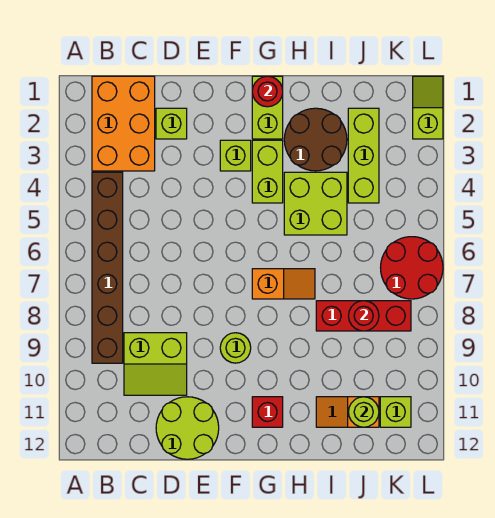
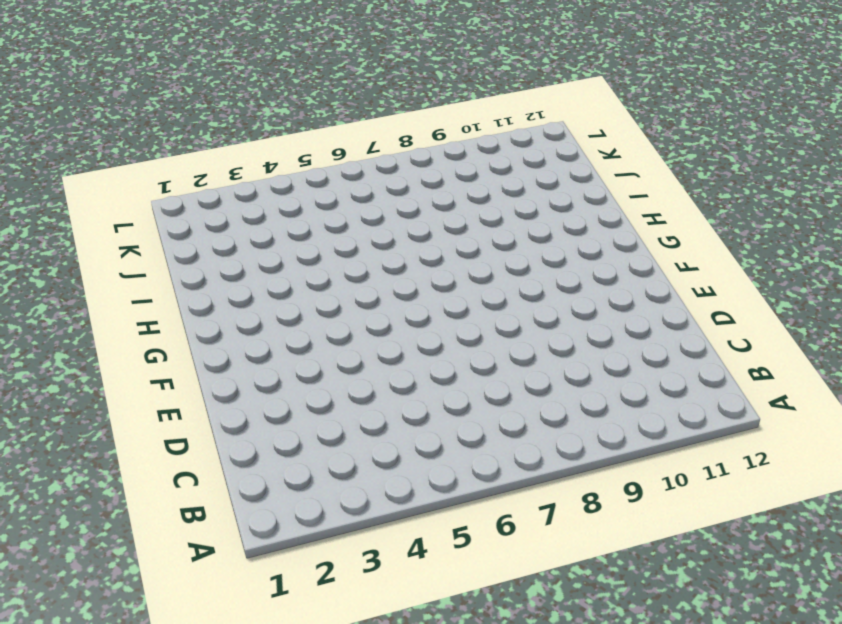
none -> orange brick B1:C3 level 1
none -> brown brick B4:B9 level 1
none -> lime slope C9:D10 level 1 top 9

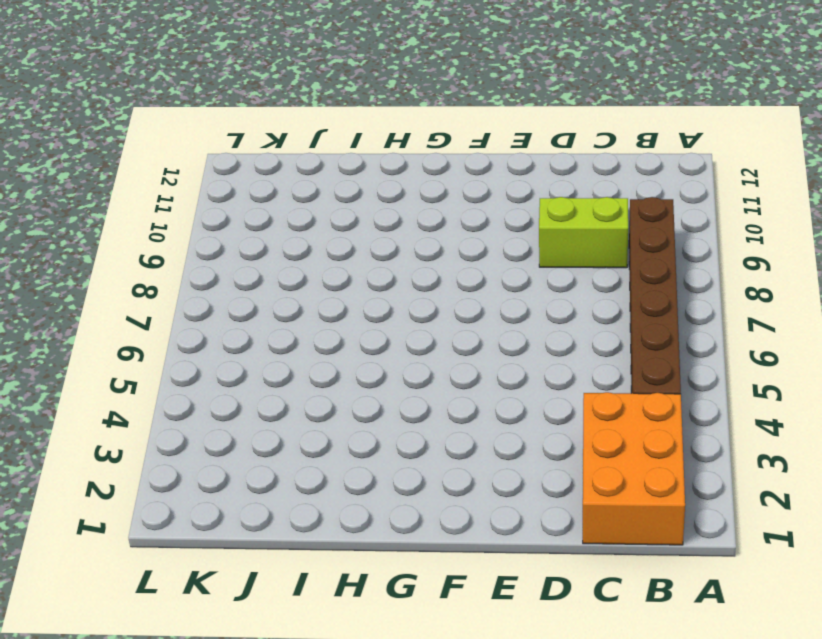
none -> lime brick D2 level 1
none -> lime round brick D11:E12 level 1
none -> lime brick F3 level 1

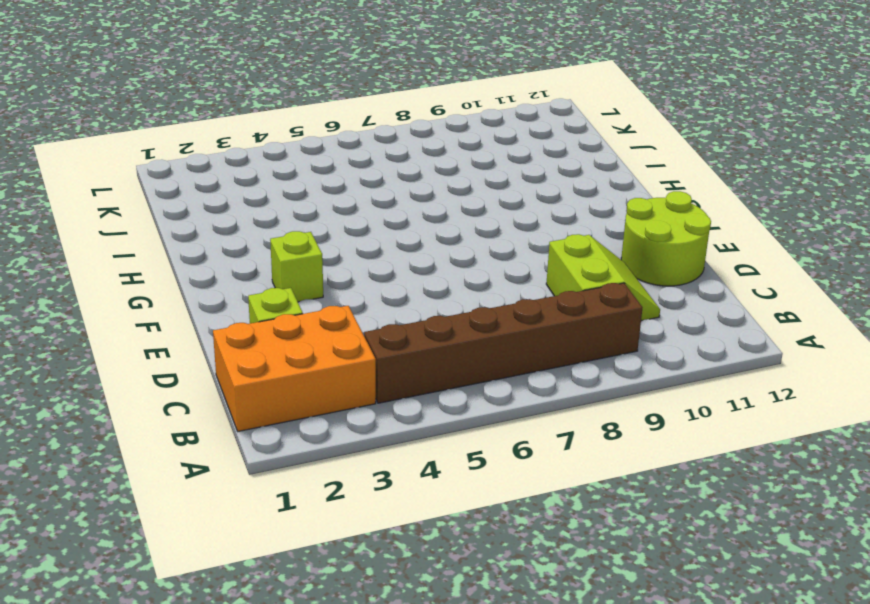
none -> lime round brick F9 level 1
none -> lime brick G1:G2 level 1
none -> lime brick G3:G4 level 1

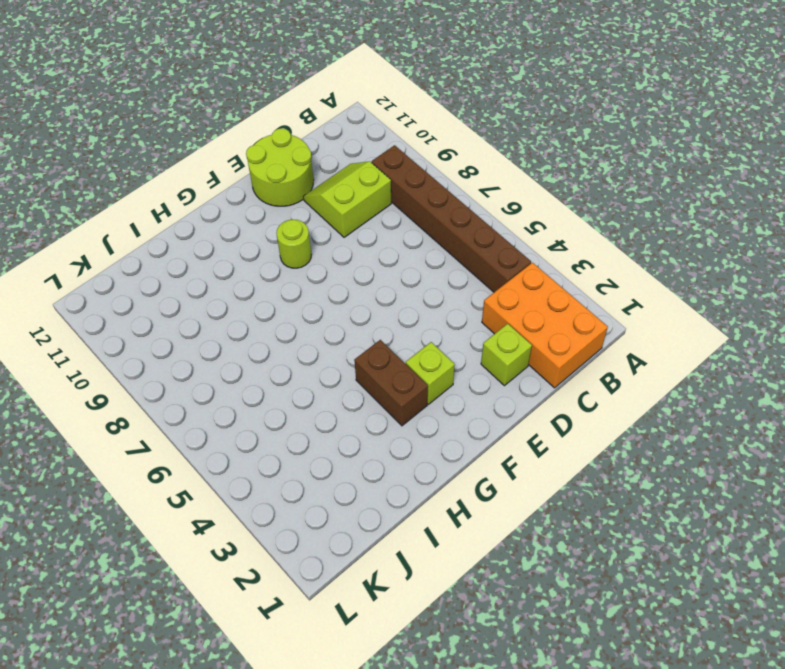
brown brick G3:G4 level 1 -> lime brick G3:G4 level 1
none -> lime brick G1:G2 level 1
none -> orange slope G7:H7 level 1 top G
none -> red brick G11 level 1

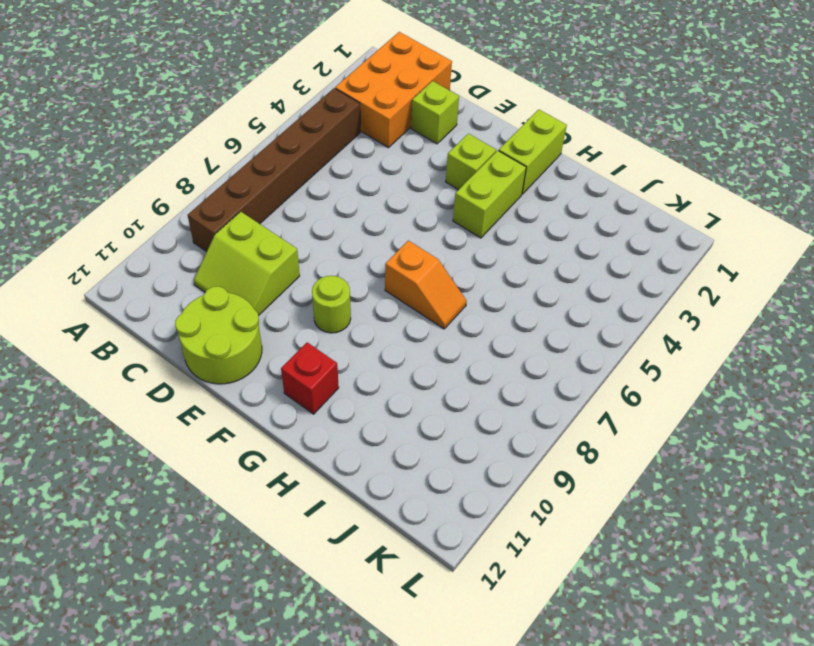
none -> brown round brick H2:I3 level 1
none -> lime brick H4:I5 level 1
none -> red brick I8:K8 level 1

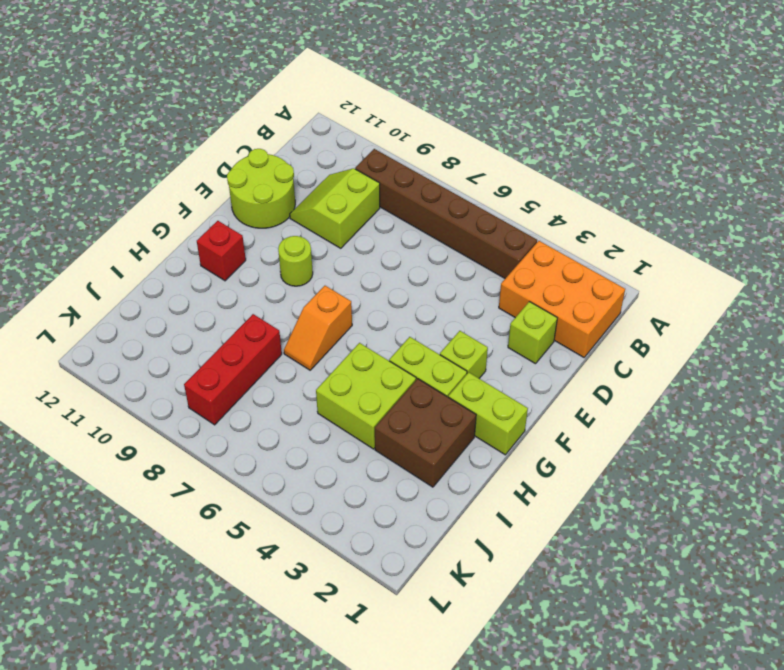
brown brick H2:I3 level 1 -> brown round brick H2:I3 level 1
none -> orange slope I11:J11 level 1 top J
none -> lime brick J2:J4 level 1
none -> red round brick K6:L7 level 1

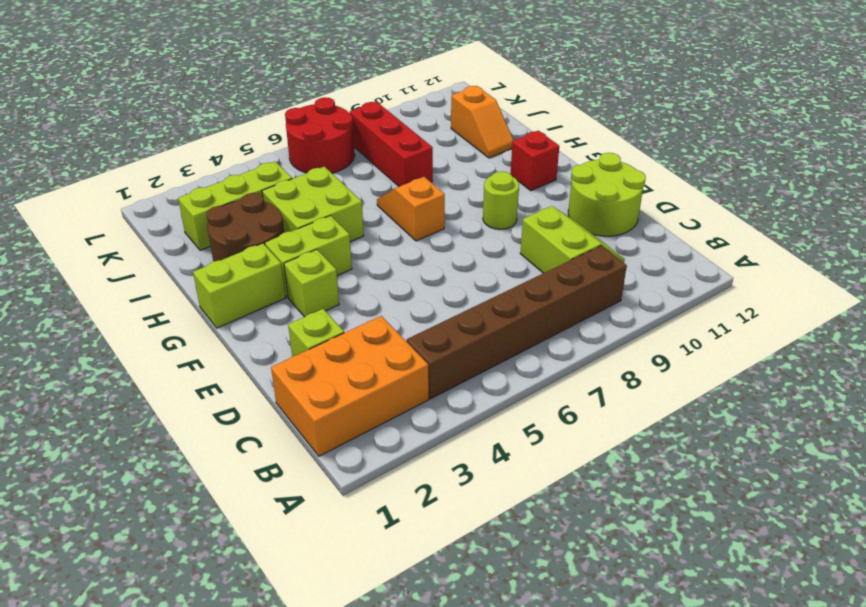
none -> lime brick K11 level 1
none -> lime slope L1:L2 level 1 top 2
none -> red round brick G1 level 2

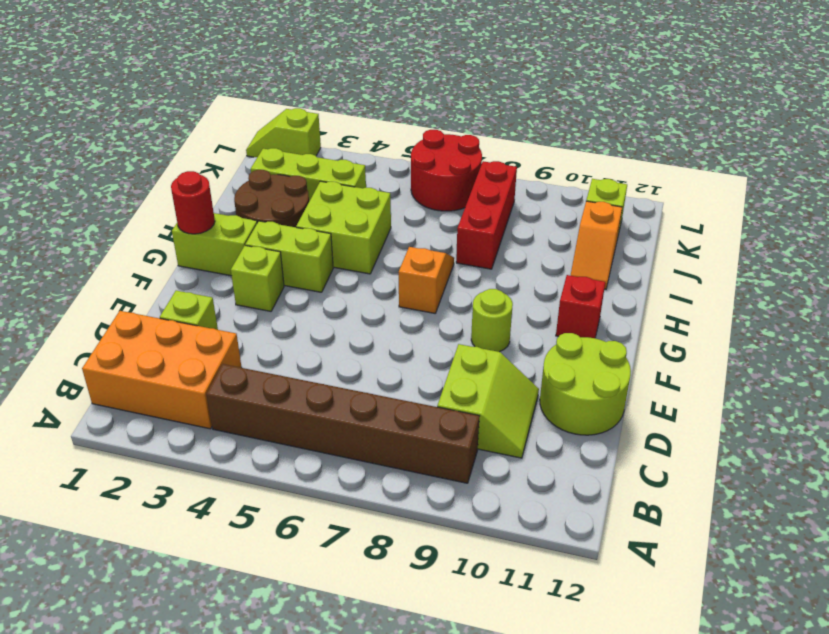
none -> red round brick J8 level 2
none -> lime round brick J11 level 2

